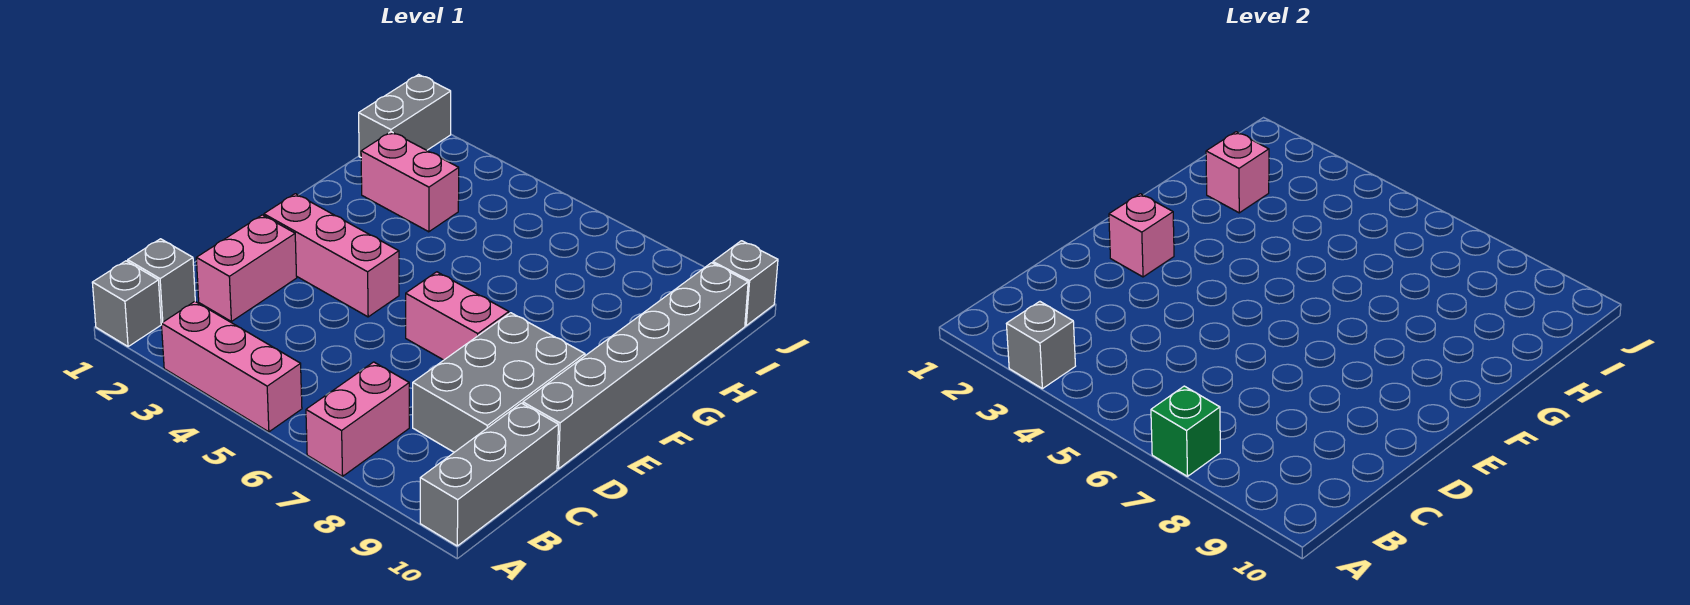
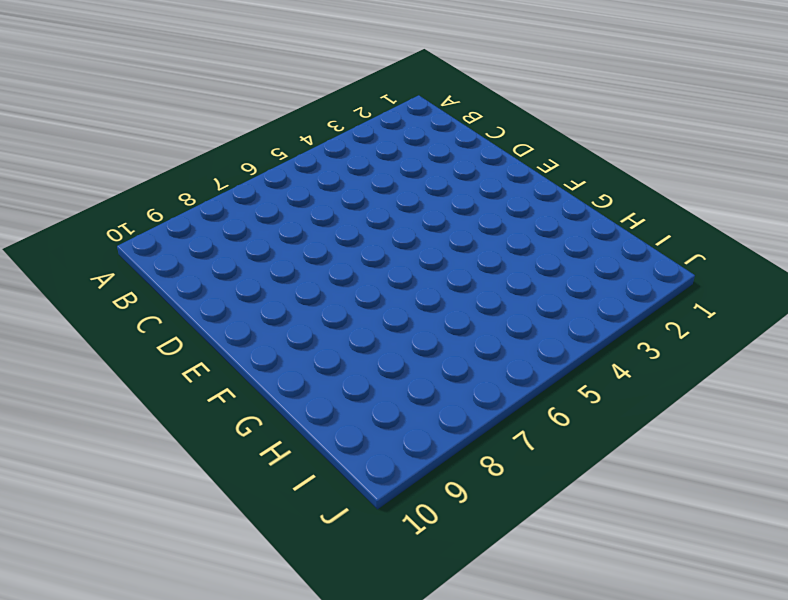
none -> grey brick A1 level 1
none -> pink brick A3:A5 level 1
none -> pink brick A7:B7 level 1

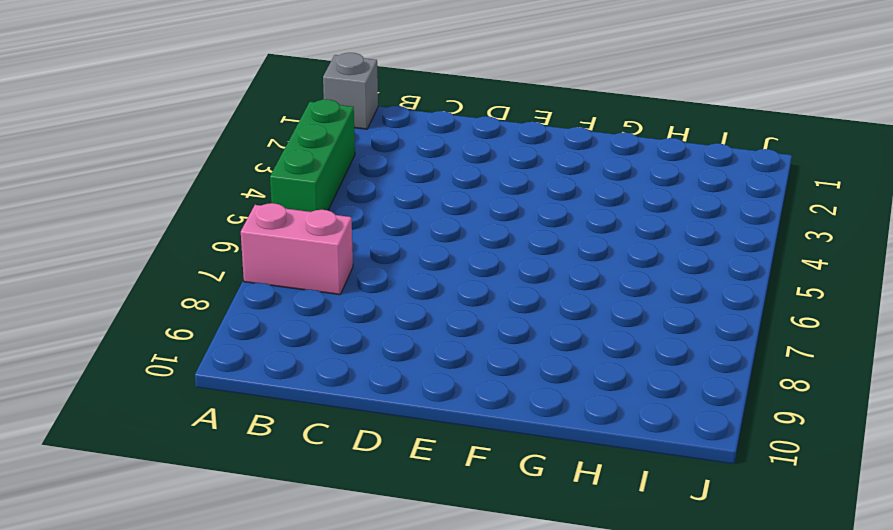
green brick A3:A5 level 1 -> pink brick A3:A5 level 1
none -> grey brick A10:C10 level 1
none -> grey brick B1 level 1
none -> pink brick C2:D2 level 1

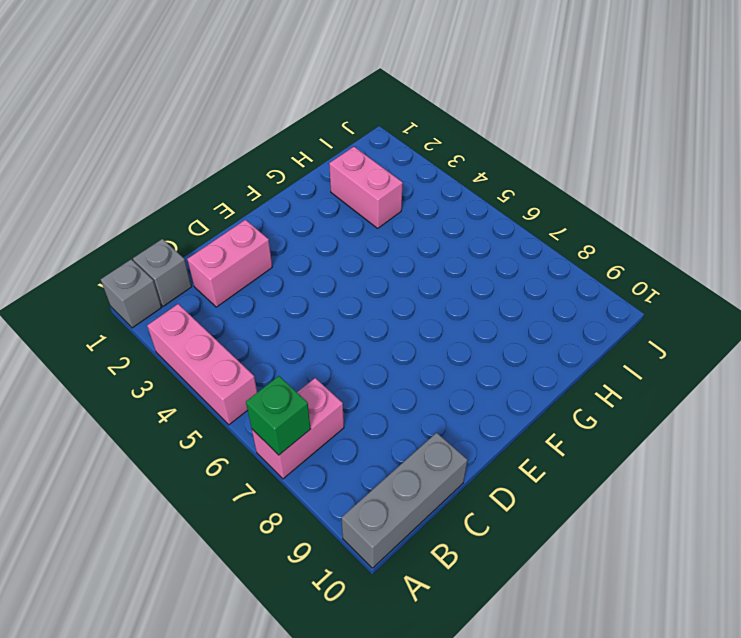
none -> grey brick C8:E9 level 1
none -> grey brick D10:I10 level 1
none -> pink brick E2:E4 level 1

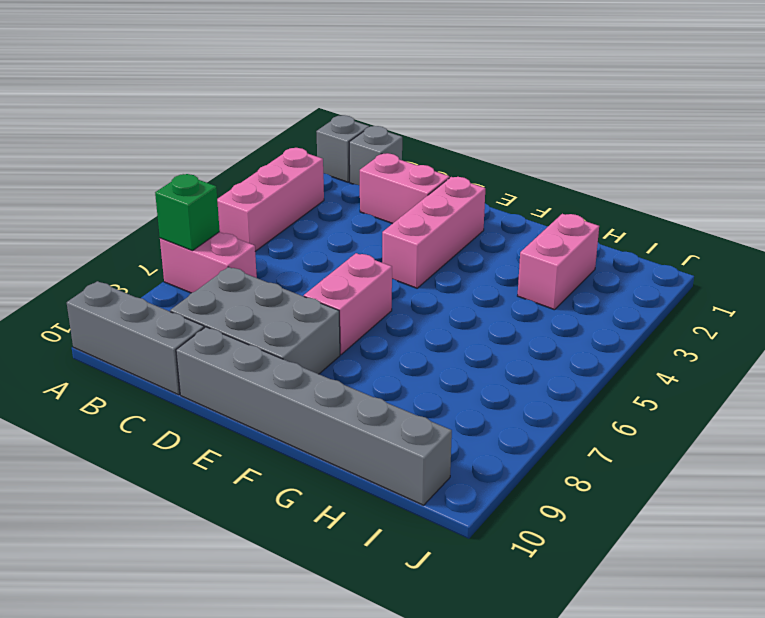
none -> grey brick I1:J1 level 1
none -> grey brick J10 level 1
none -> grey brick A3 level 2

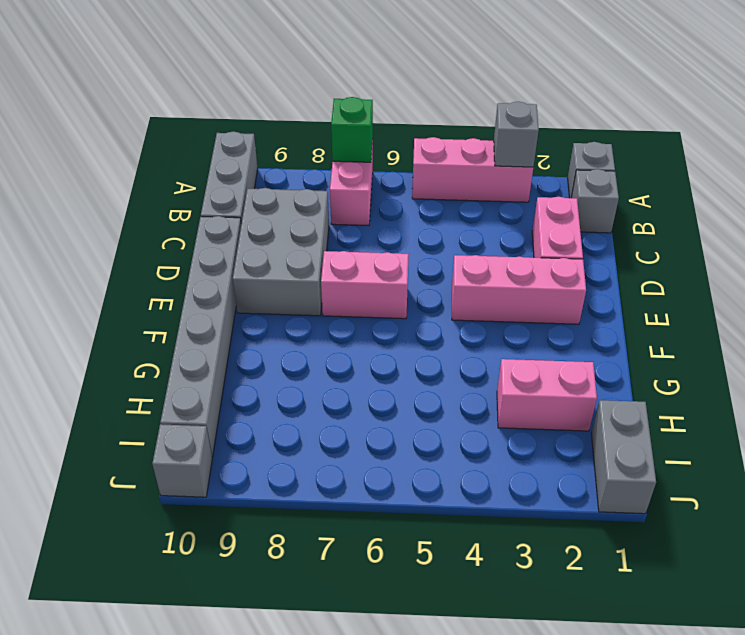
none -> pink brick E2 level 2
none -> pink brick H2 level 2

